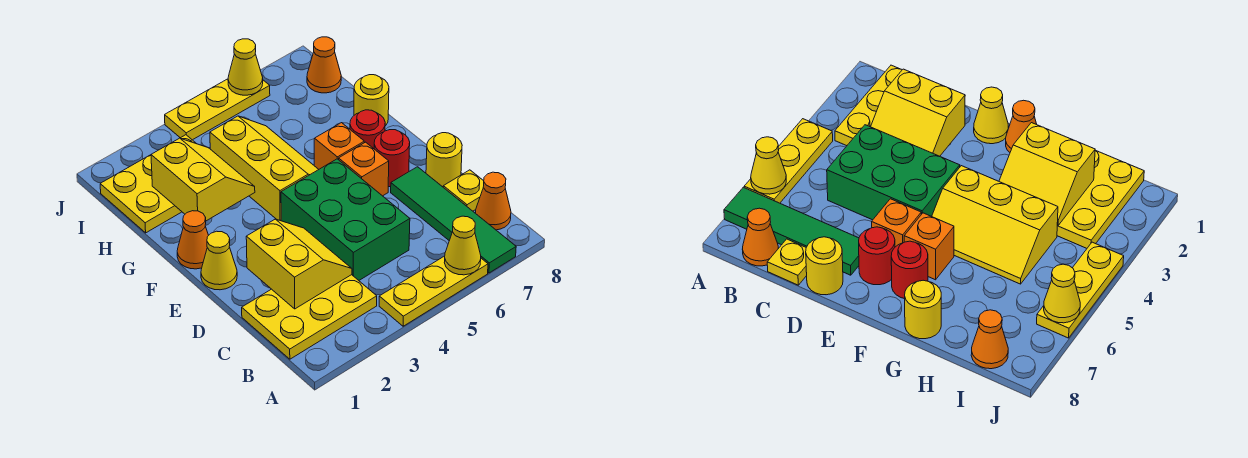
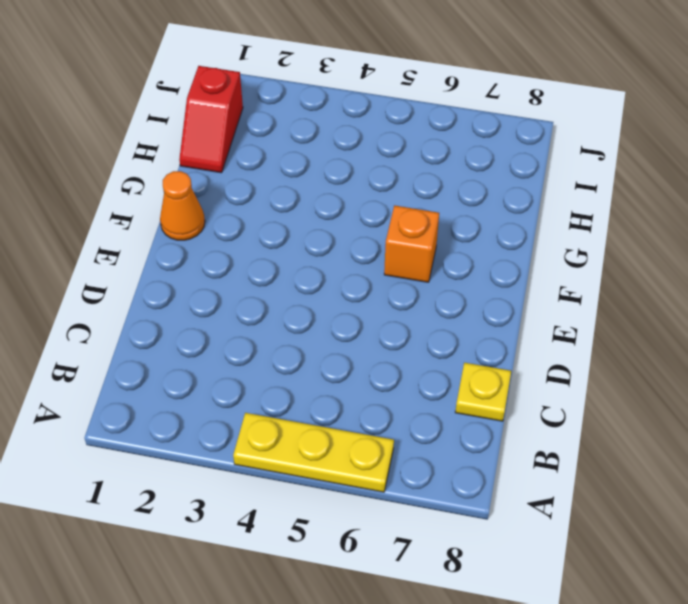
red slope H1:I1 level 1 top I -> yellow plate H1:I3 level 1
none -> green tile A7:D7 level 1
none -> yellow plate B1:C3 level 1
none -> orange cone B8 level 1

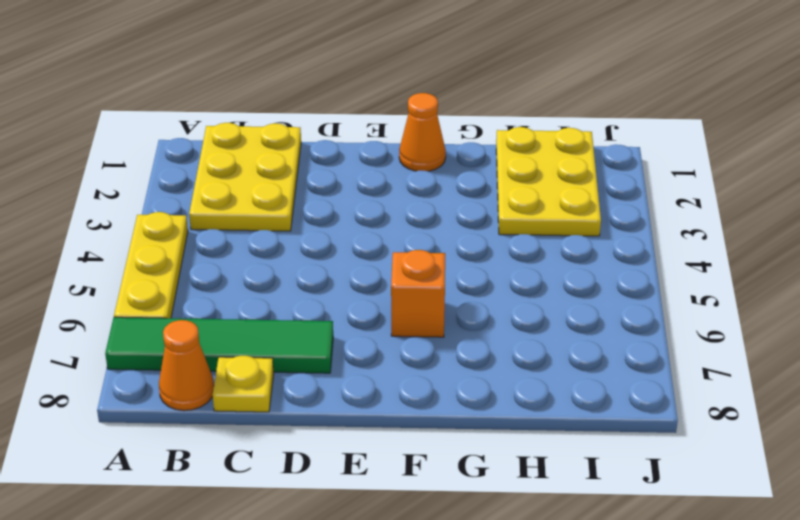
none -> green brick C4:E5 level 1
none -> yellow round brick D8 level 1
none -> yellow cone E1 level 1

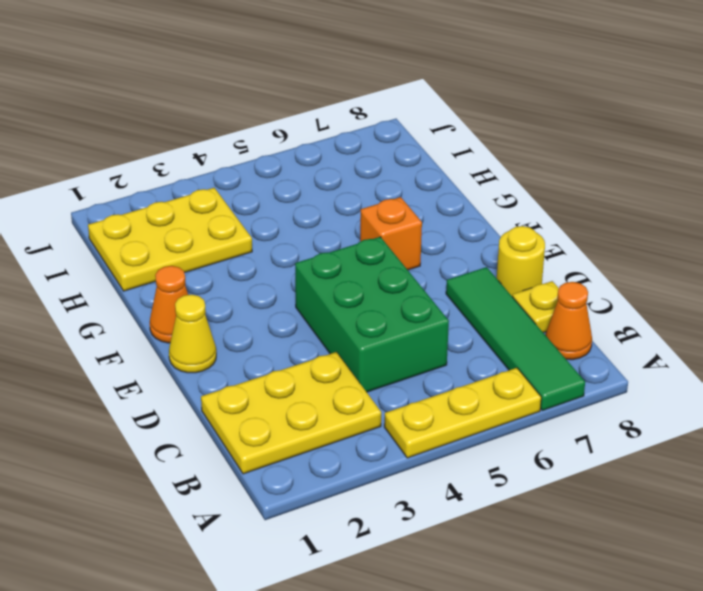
none -> orange brick E6 level 1
none -> red round brick E7 level 1
none -> yellow slope F4:H5 level 1 top 4

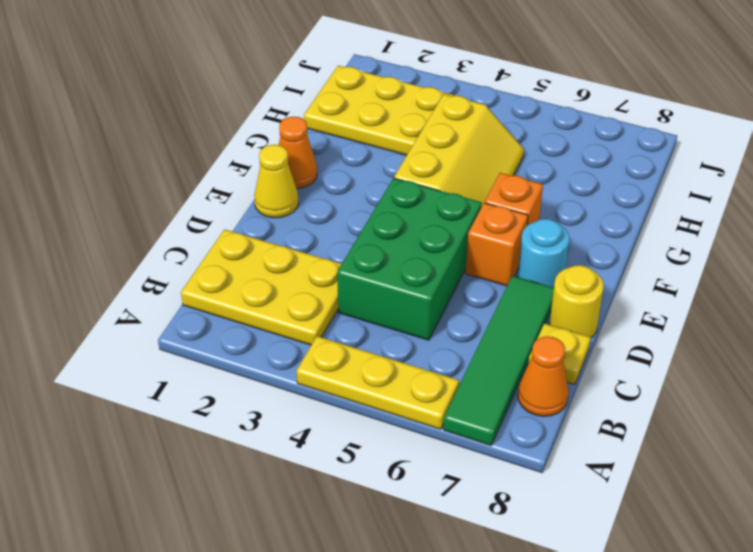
cyan round brick E7 level 1 -> red round brick E7 level 1
none -> red round brick F7 level 1
none -> yellow round brick G8 level 1
none -> orange cone I8 level 1

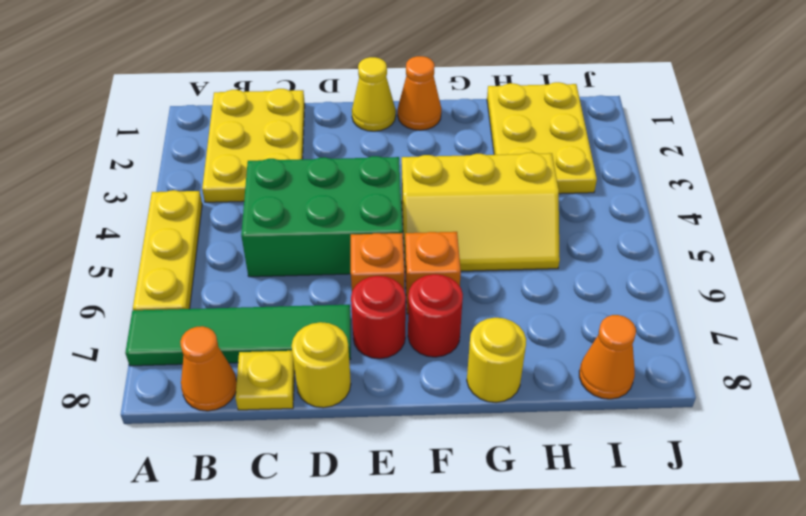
none -> yellow plate J4:J6 level 1
none -> yellow cone A6 level 2
none -> yellow slope C2:D3 level 2 top 2

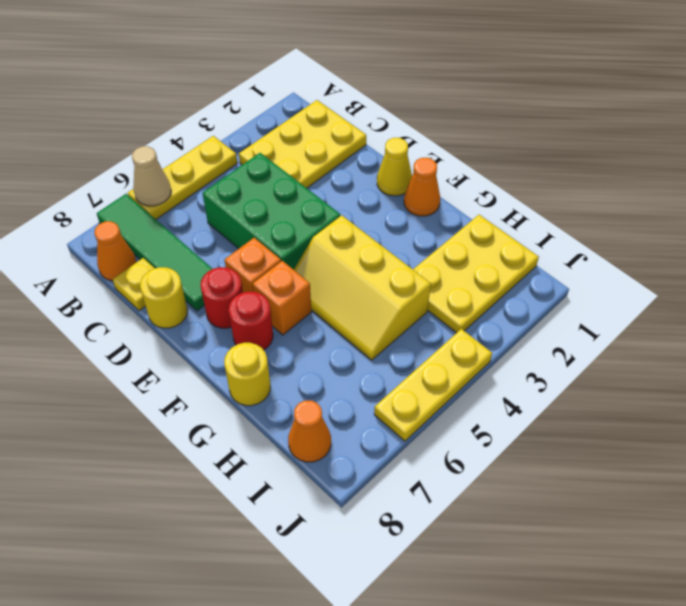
tan cone A6 level 2 -> yellow cone A6 level 2
none -> yellow slope C2:D3 level 2 top 2
none -> yellow slope G2:H3 level 2 top 2
none -> yellow cone J6 level 2

